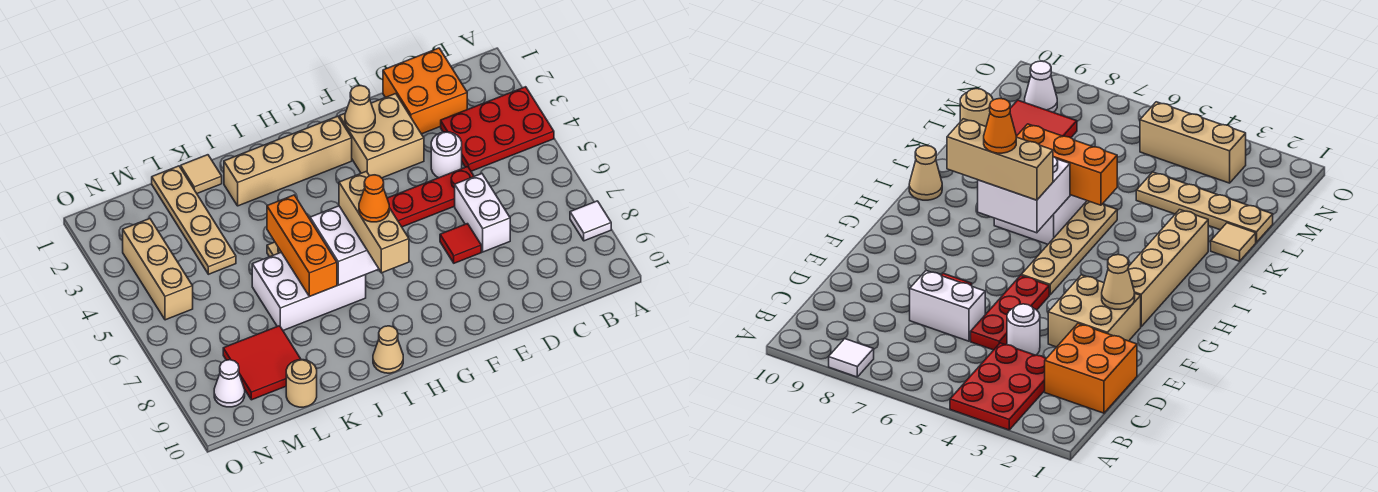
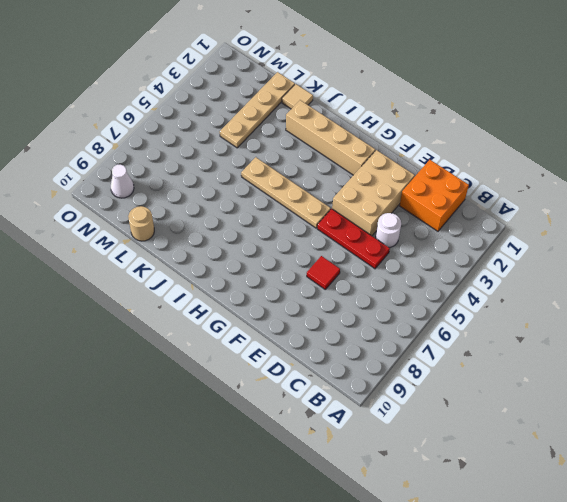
tan brick E2:F4 level 1 -> tan brick E2:F3 level 1
none -> red plate A3:C4 level 1
none -> white tile A8 level 1
none -> white brick D6:D7 level 1

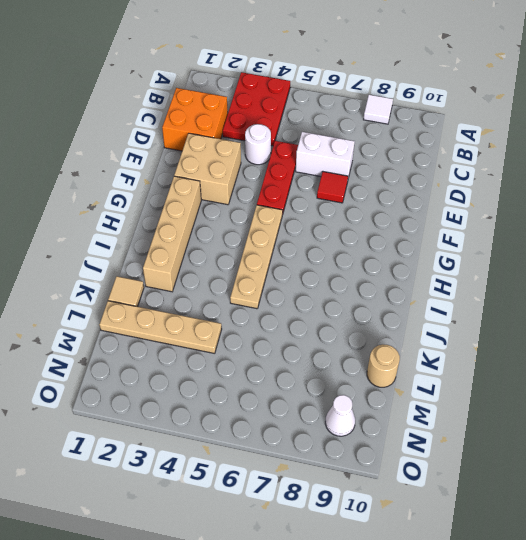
none -> white brick I6:K7 level 1
none -> tan cone I10 level 1
none -> red tile L8:M9 level 1

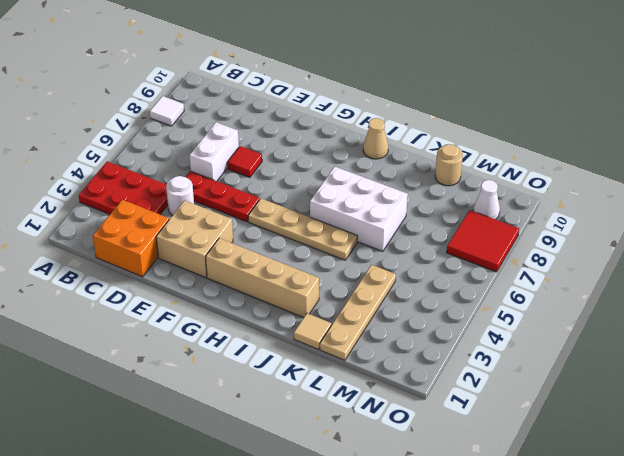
red tile N7:O8 level 1 -> red tile L8:M9 level 1
none -> tan brick N3:N5 level 1
none -> tan cone F2 level 2
none -> white brick H6:I7 level 2

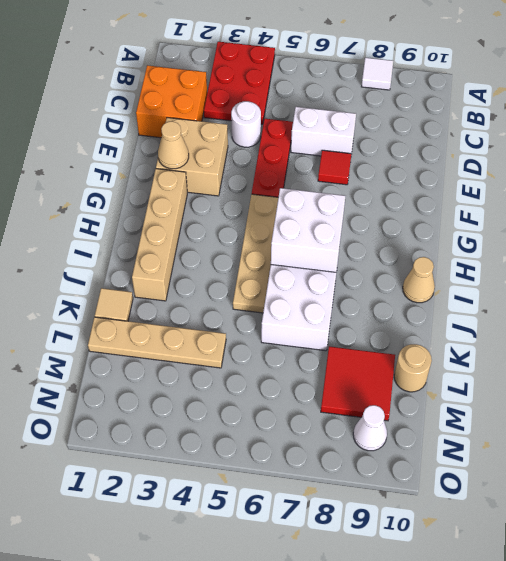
none -> tan brick N3:N5 level 1
none -> orange brick J5:J7 level 2
none -> tan brick H6:H8 level 3

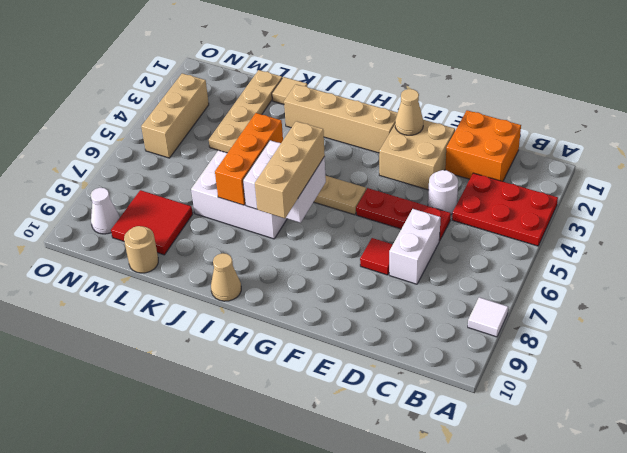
none -> orange cone H7 level 4

